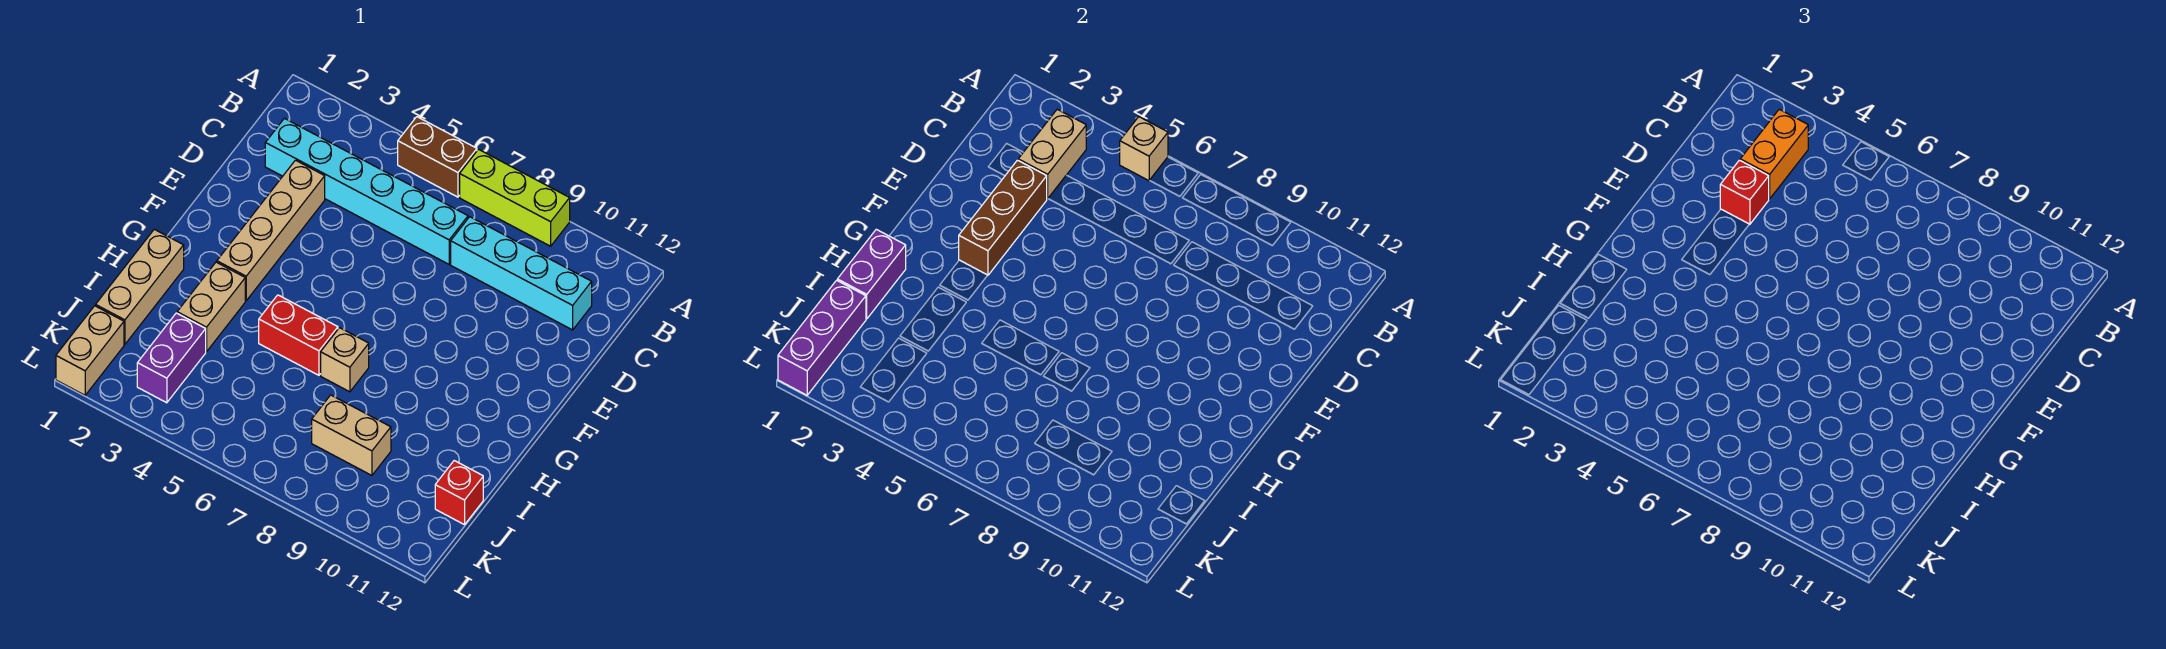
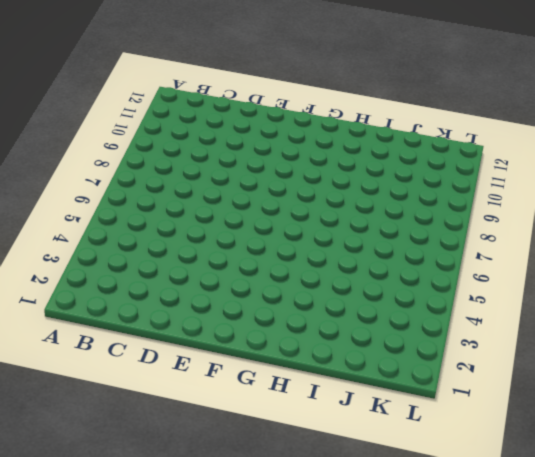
none -> brown brick A5:A6 level 1
none -> lime brick A7:A9 level 1
none -> cyan brick C2:C7 level 1

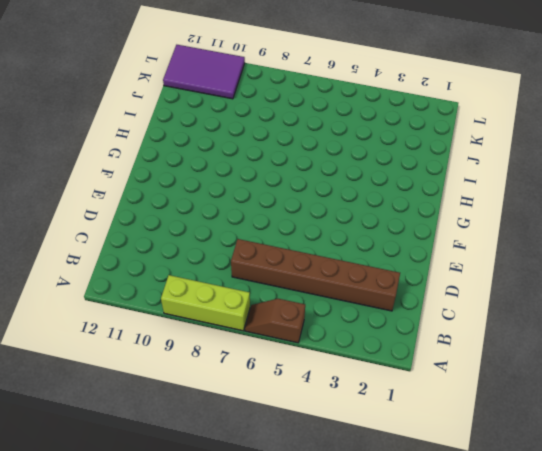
brown slope A5:A6 level 1 top 5 -> brown brick A5:A6 level 1
brown brick C2:C7 level 1 -> cyan brick C2:C7 level 1
purple tile K10:L12 level 1 -> none
none -> cyan brick C8:C11 level 1
none -> tan brick D3:G3 level 1
none -> tan brick H1:J1 level 1

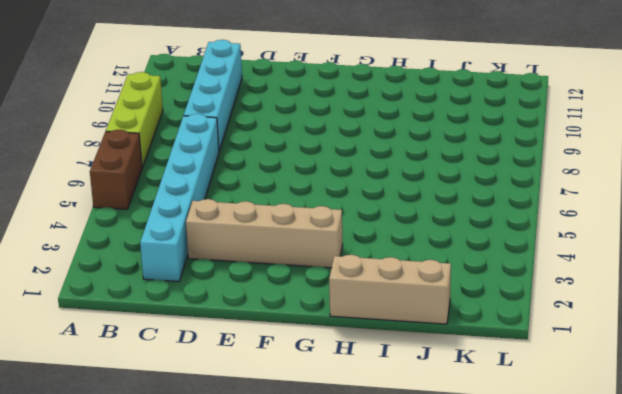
none -> tan brick H3:I3 level 1
none -> red brick H5:H6 level 1
none -> tan brick H7 level 1

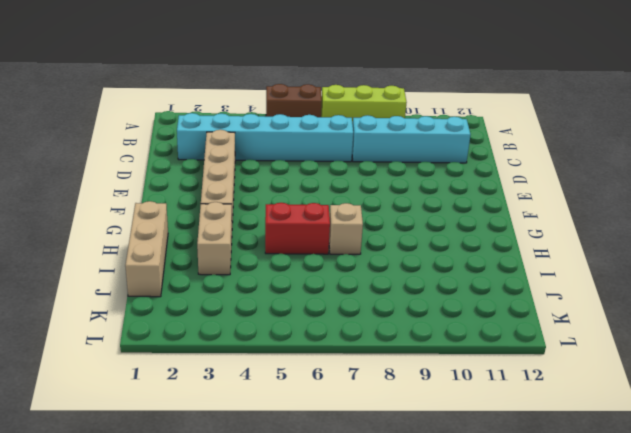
none -> purple brick J3:K3 level 1
none -> tan brick J8:J9 level 1
none -> red brick J12 level 1

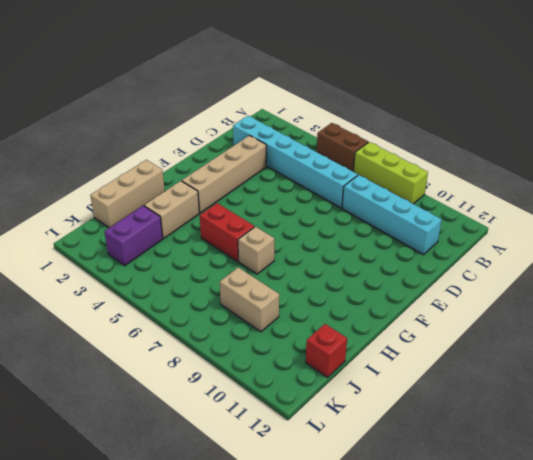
none -> tan brick K1:L1 level 1
none -> tan brick A5 level 2
none -> tan brick B3:C3 level 2

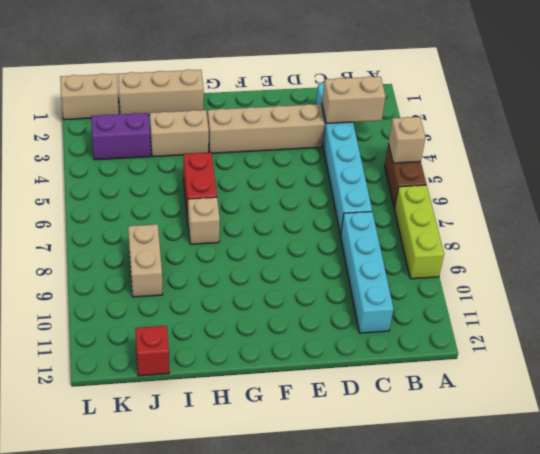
none -> brown brick D3:F3 level 2
none -> purple brick H1:I1 level 2
none -> purple brick J1:L1 level 2

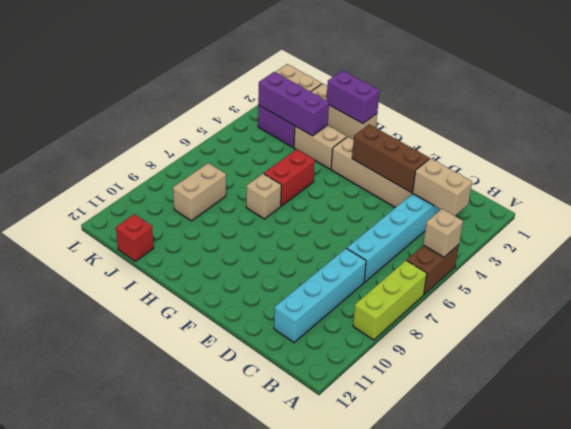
purple brick I3:K3 level 2 -> purple brick J1:L1 level 2
none -> orange brick B3:C3 level 3
none -> red brick D3 level 3

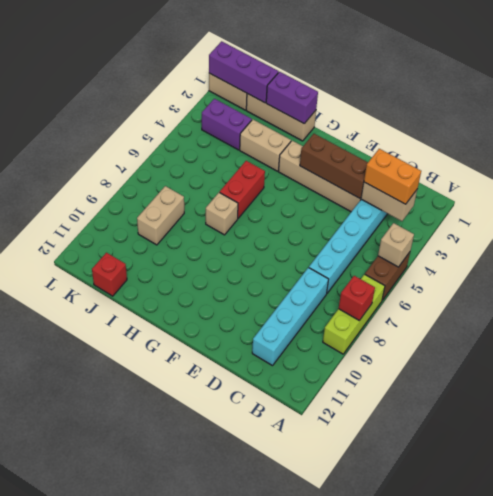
red brick A8 level 2 -> red brick D3 level 3

